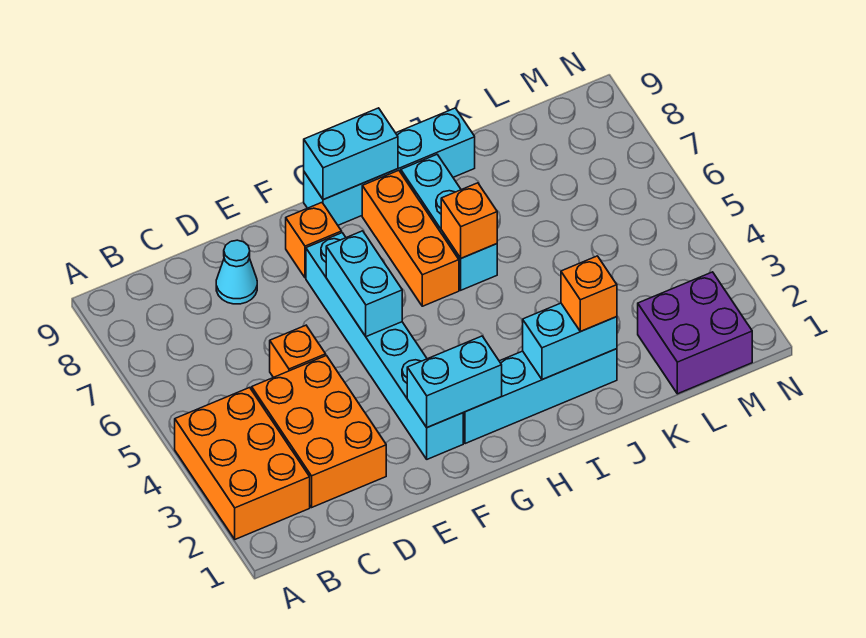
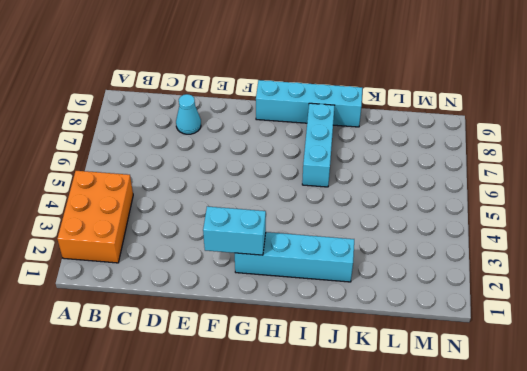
none -> orange brick C2:D4 level 1
none -> orange brick D5 level 1
none -> cyan brick F2:F7 level 1

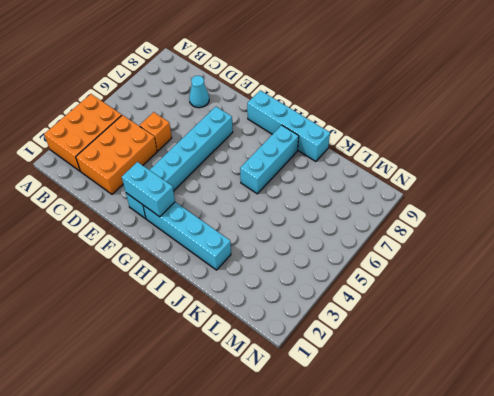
none -> orange brick F8 level 1
none -> orange brick H6:H8 level 1
none -> purple brick L1:M2 level 1

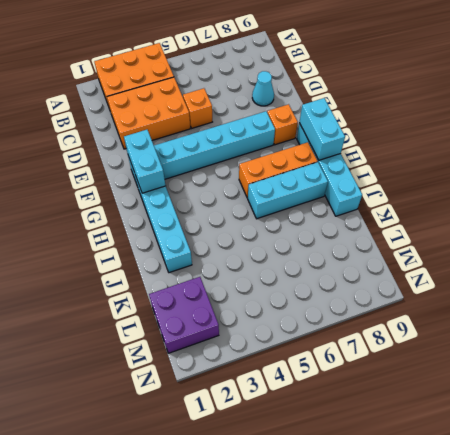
none -> cyan brick F5:F6 level 2
none -> cyan brick I2:J2 level 2
none -> orange brick I6 level 2

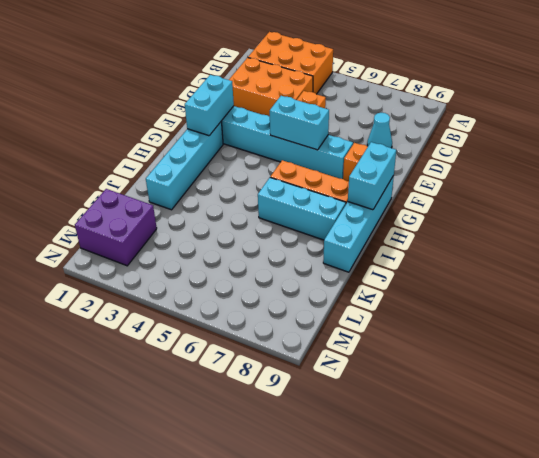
none -> cyan brick I2:J2 level 2
none -> orange brick I6 level 2
none -> orange brick J2 level 3

